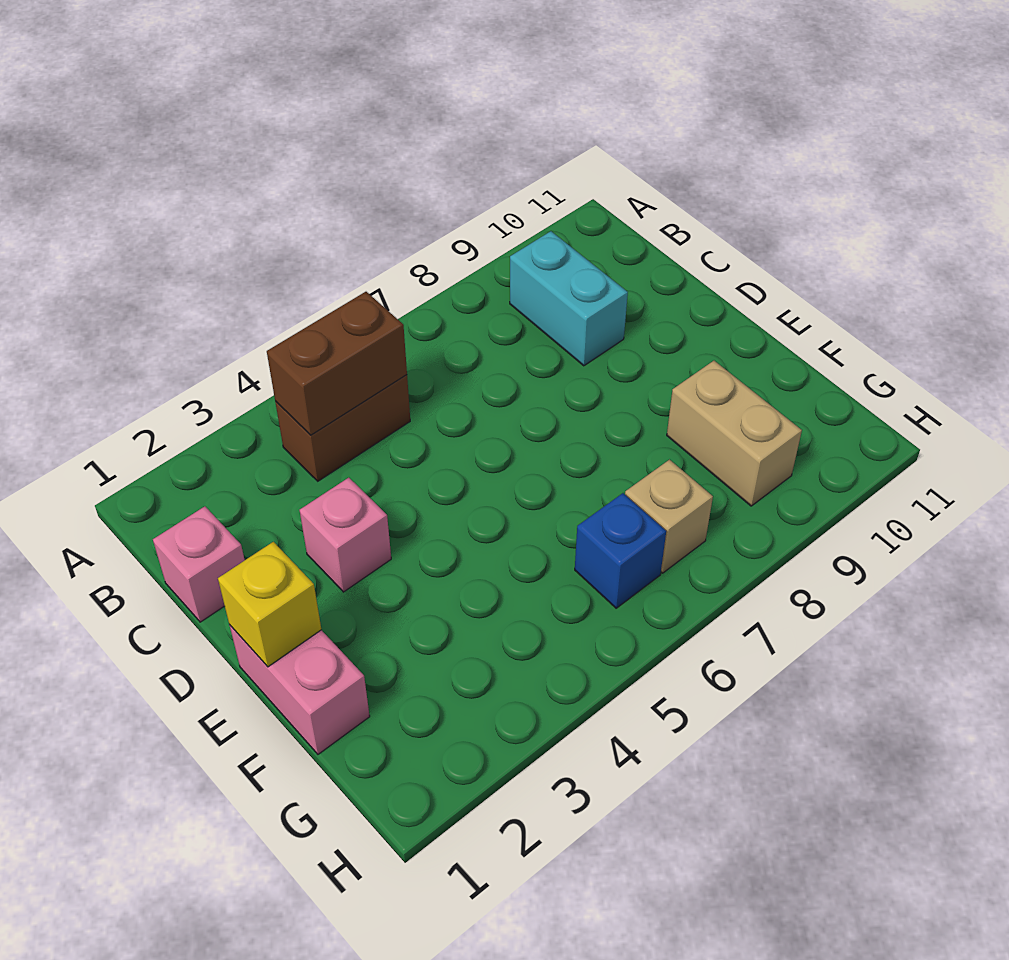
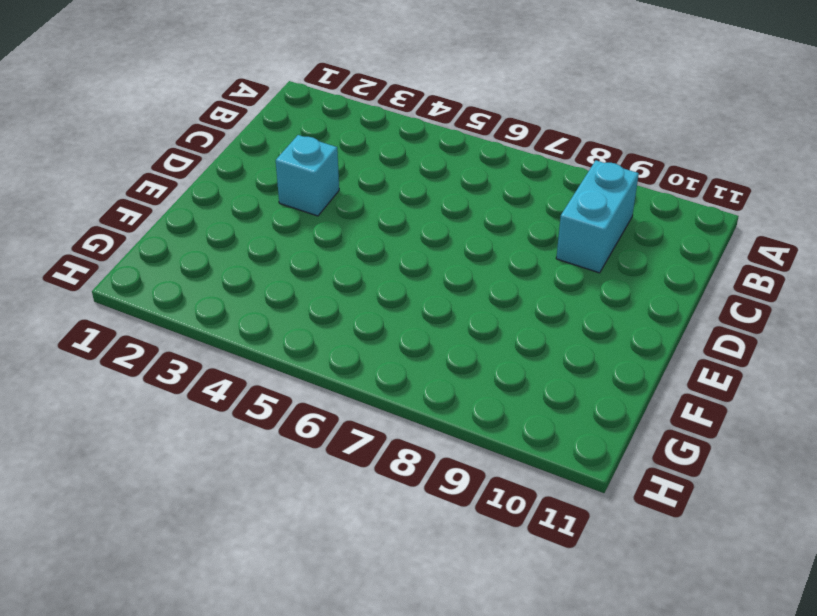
cyan brick D3 level 1 -> pink brick D3 level 1
none -> brown brick B4:B5 level 1
none -> pink brick C1 level 1

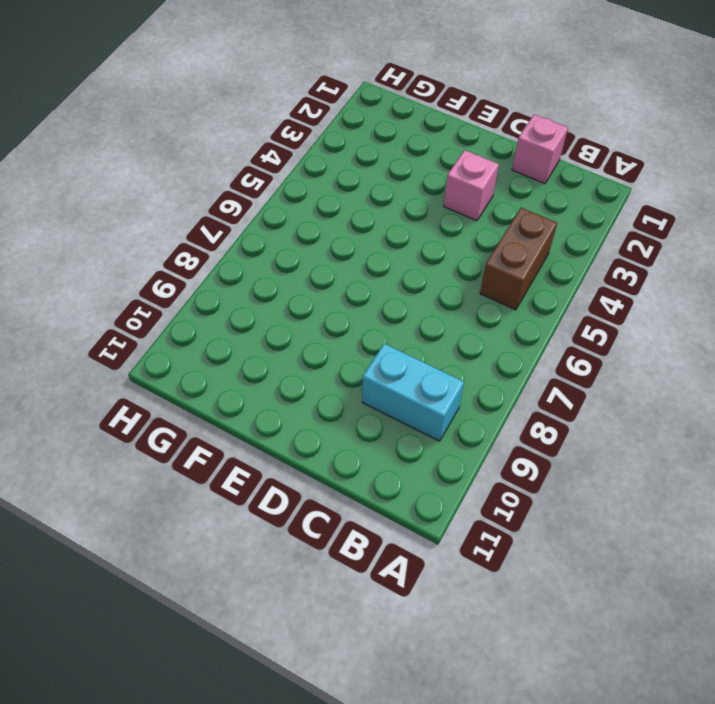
none -> pink brick E1:F1 level 1
none -> tan brick F9:G9 level 1

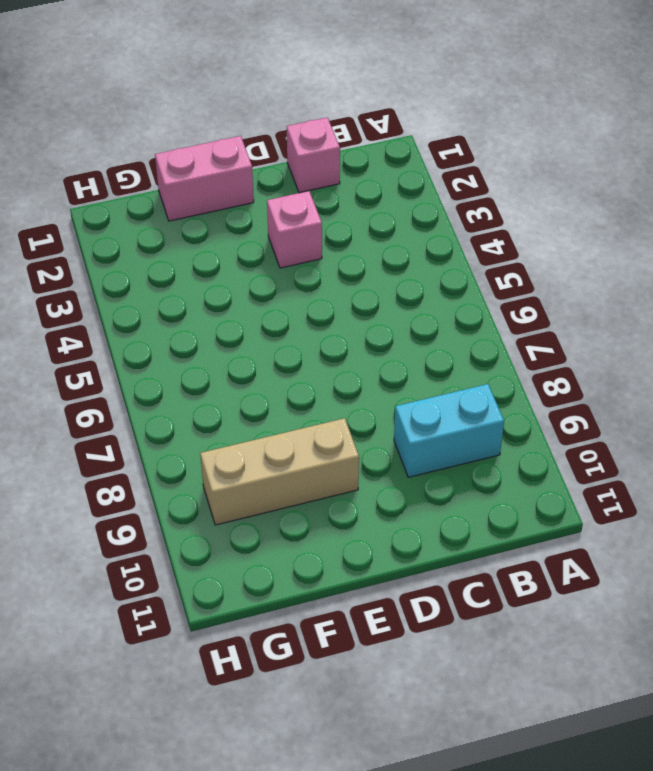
tan brick E9:G9 level 1 -> tan brick F9:G9 level 1
none -> brown brick B4:B5 level 1
none -> blue brick G6 level 1

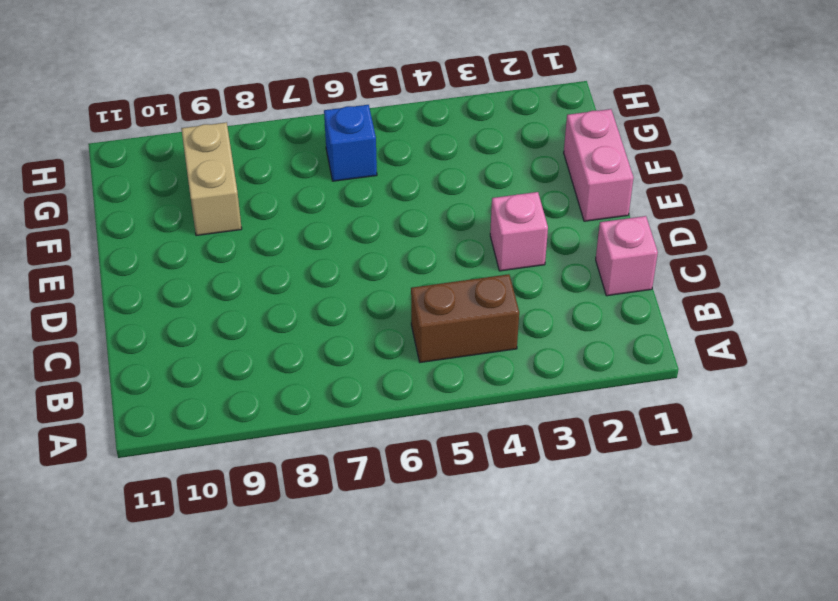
none -> cyan brick B9:C9 level 1
none -> tan brick G7 level 1

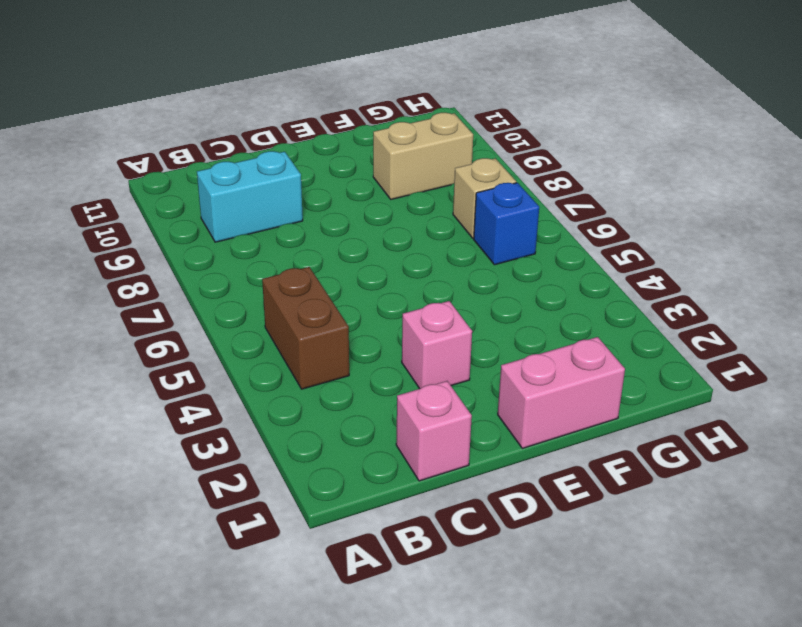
none -> brown brick B4:B5 level 2
none -> yellow brick E1 level 2

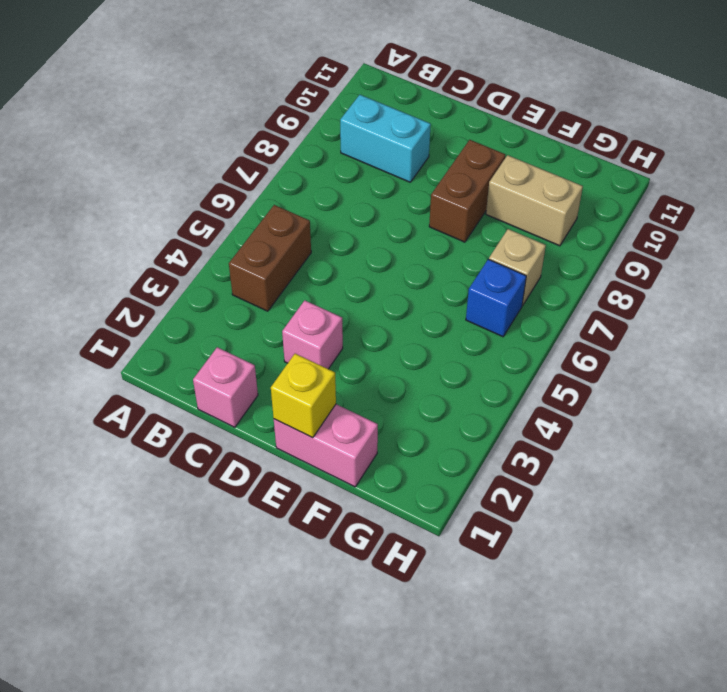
brown brick E8:E9 level 1 -> brown brick B4:B5 level 2

